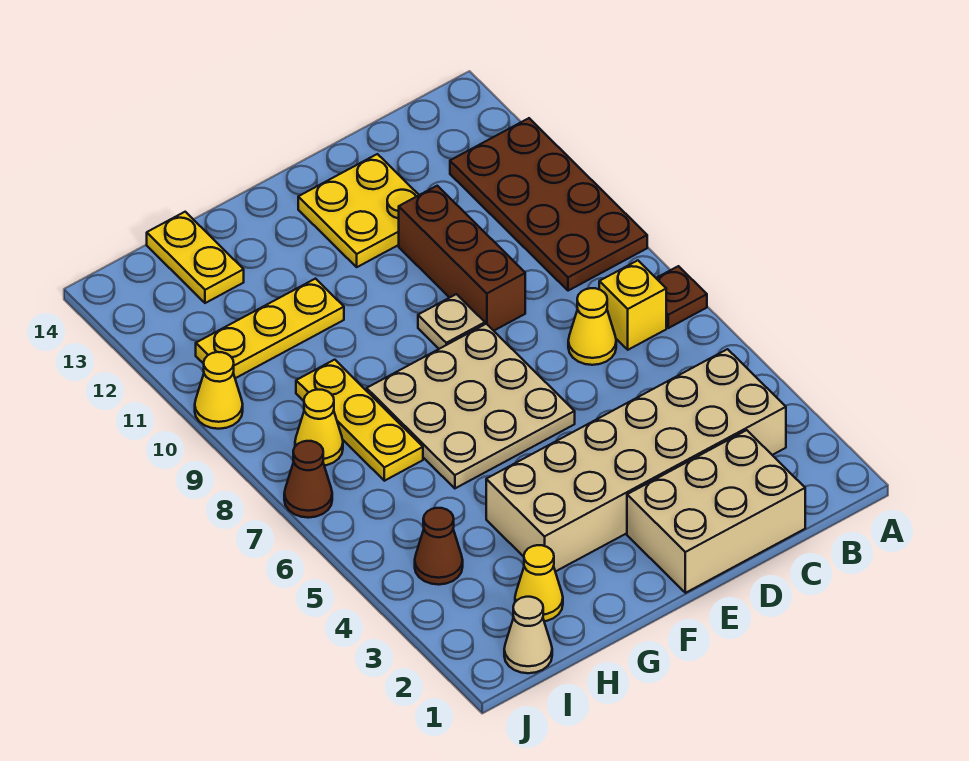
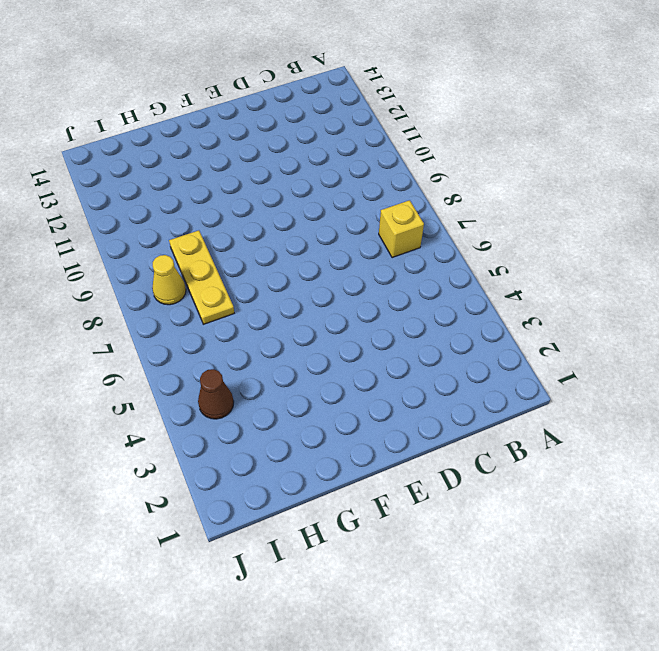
none -> brown plate A7 level 1
none -> brown plate A9:B12 level 1
none -> tan brick B3:G4 level 1

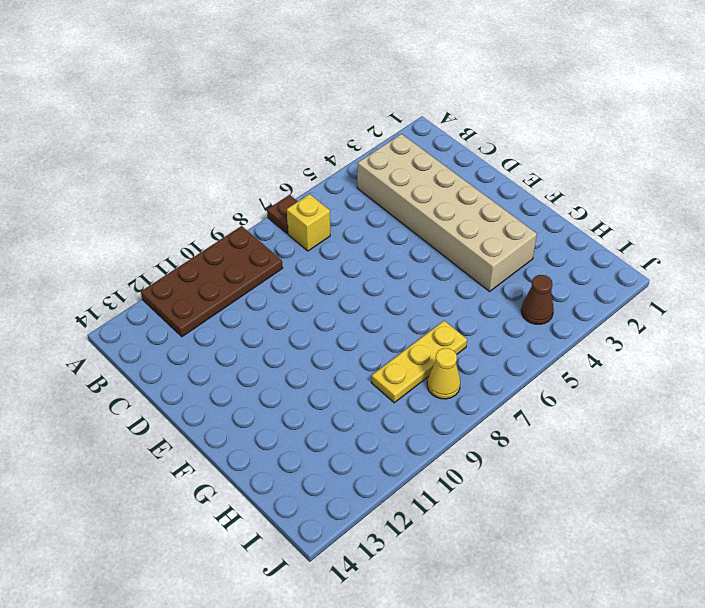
none -> tan brick C1:E2 level 1
none -> yellow cone C7 level 1
none -> brown brick D9:D11 level 1

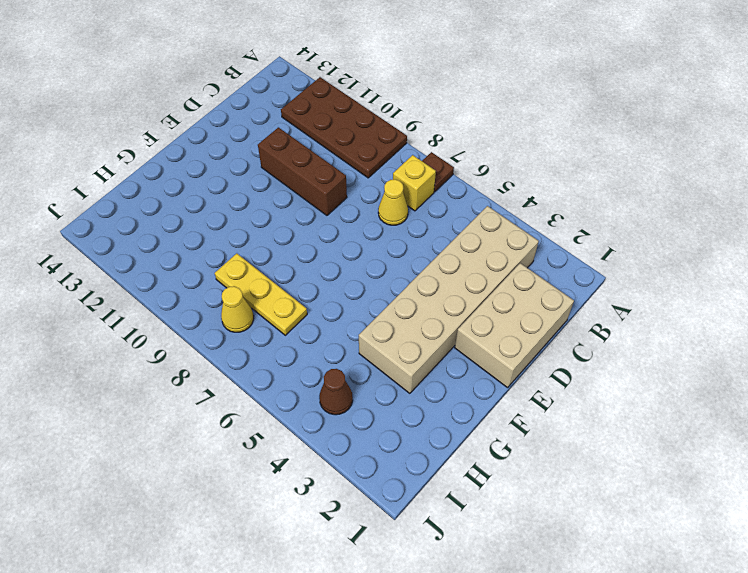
none -> yellow plate D12:E13 level 1
none -> tan plate E6:G8 level 1
none -> tan plate E9 level 1

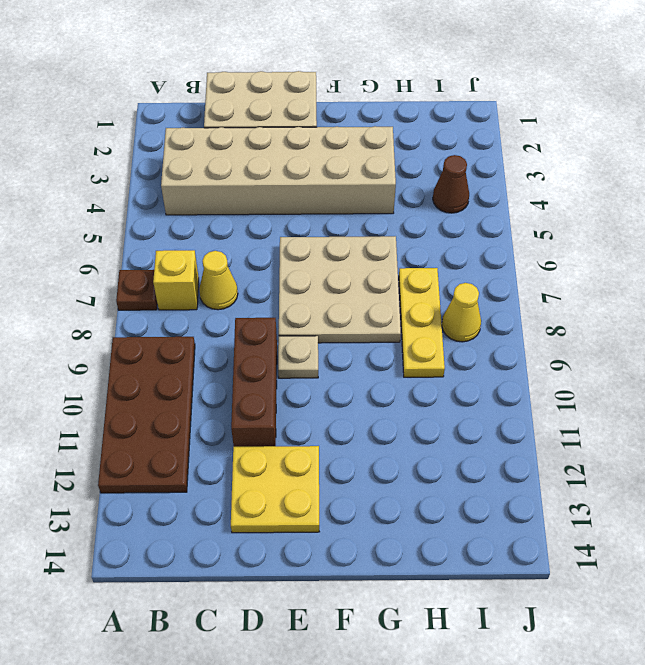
none -> yellow plate G11:I11 level 1
none -> yellow cone H2 level 1
none -> yellow plate H13:H14 level 1

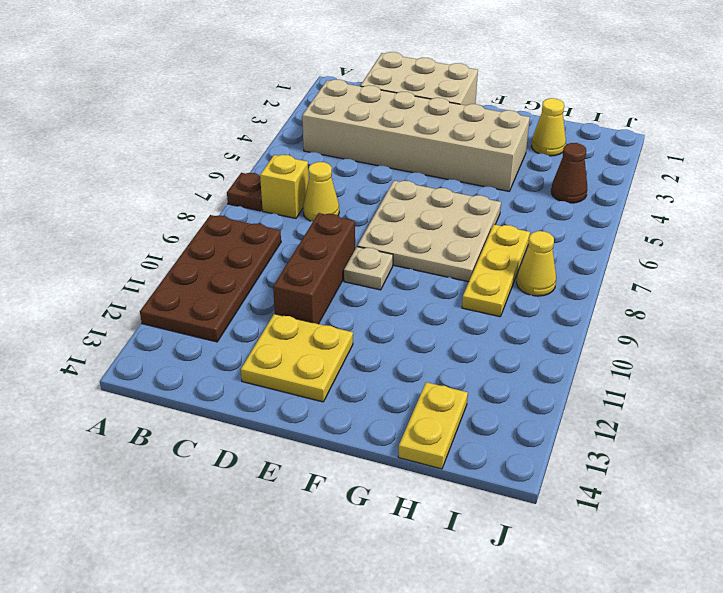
none -> yellow plate G11:I11 level 1
none -> tan cone I1 level 1
none -> brown cone J7 level 1

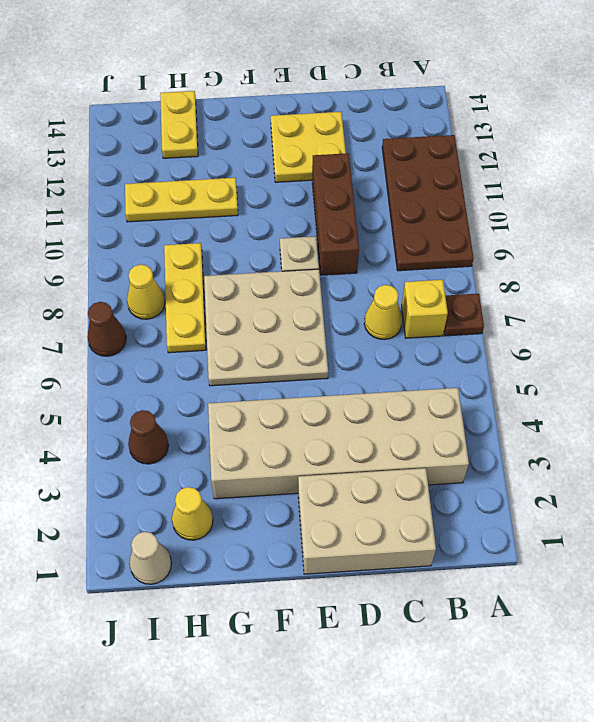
none -> yellow cone J10 level 1

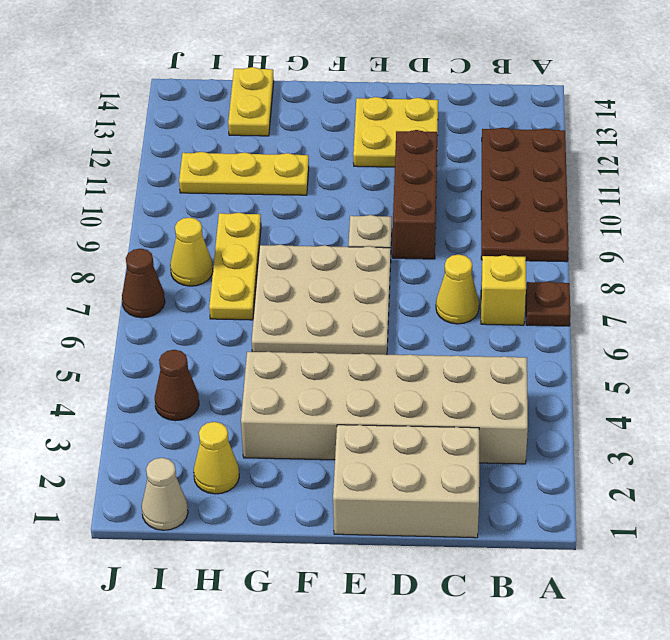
none -> yellow cone J10 level 1

